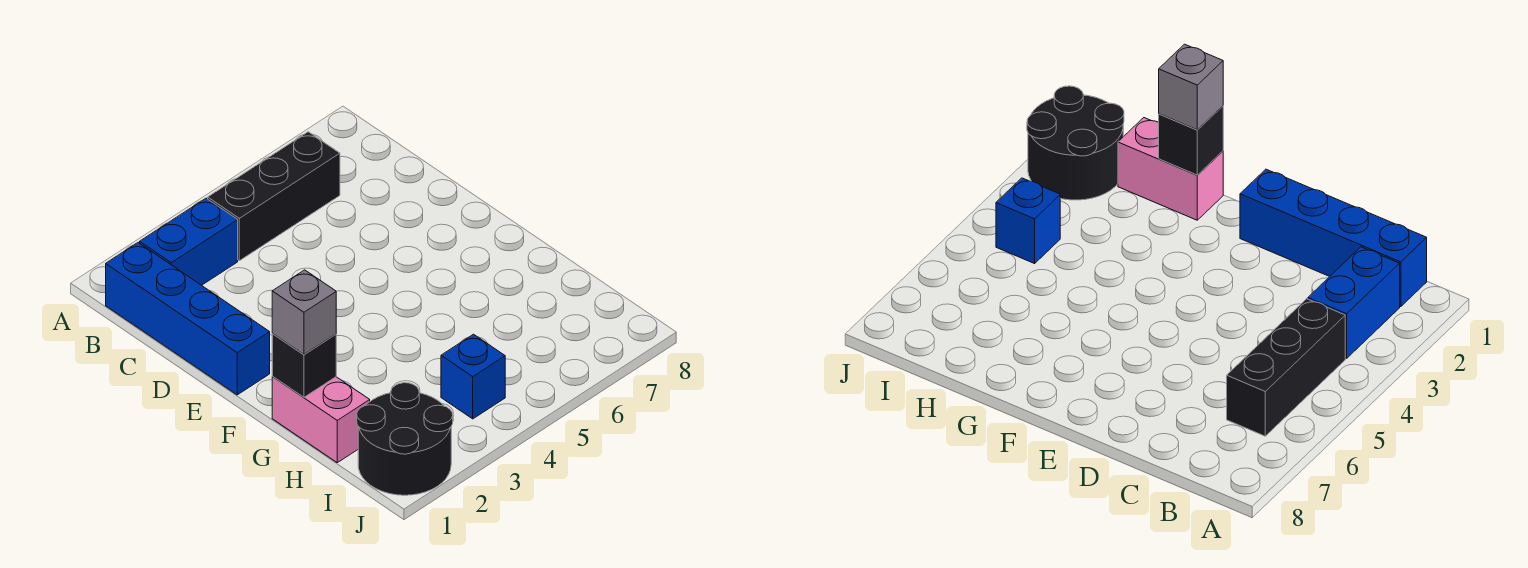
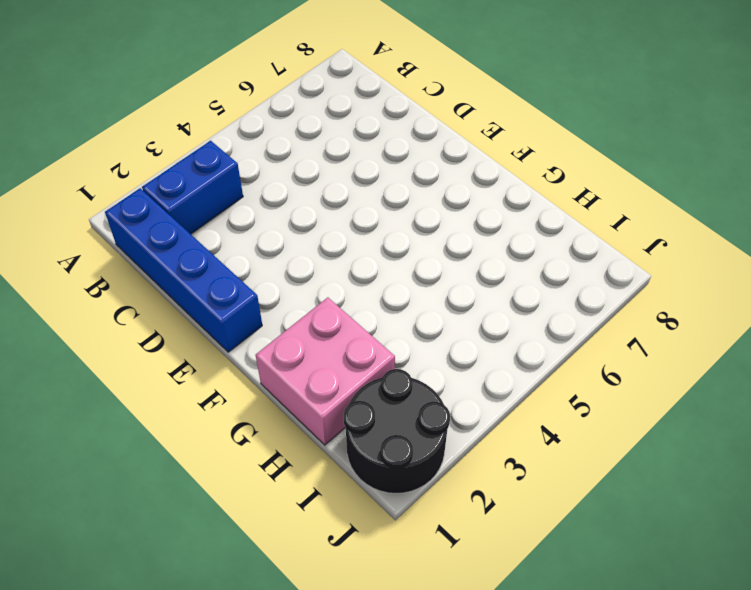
pink brick G1:H2 level 1 -> pink brick G1:H1 level 1
none -> black brick B4:B6 level 1
none -> blue brick I4 level 1

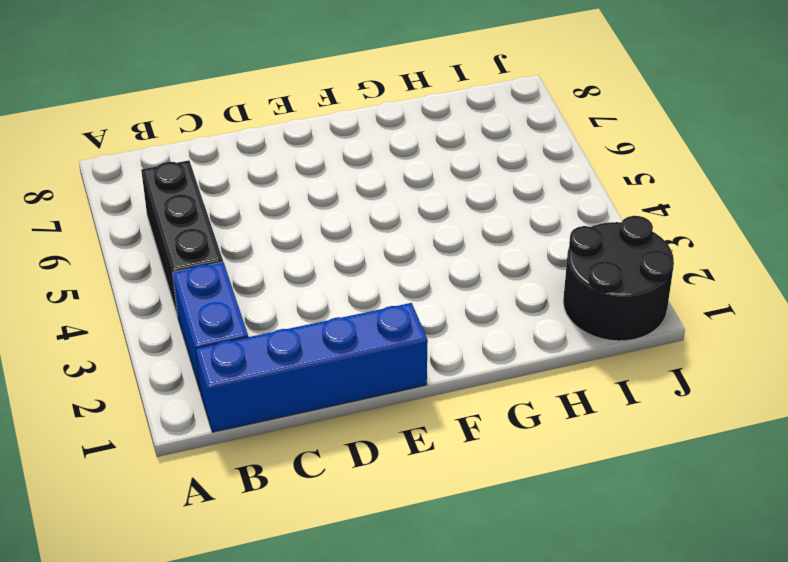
none -> pink brick G1:H1 level 1
none -> blue brick I4 level 1

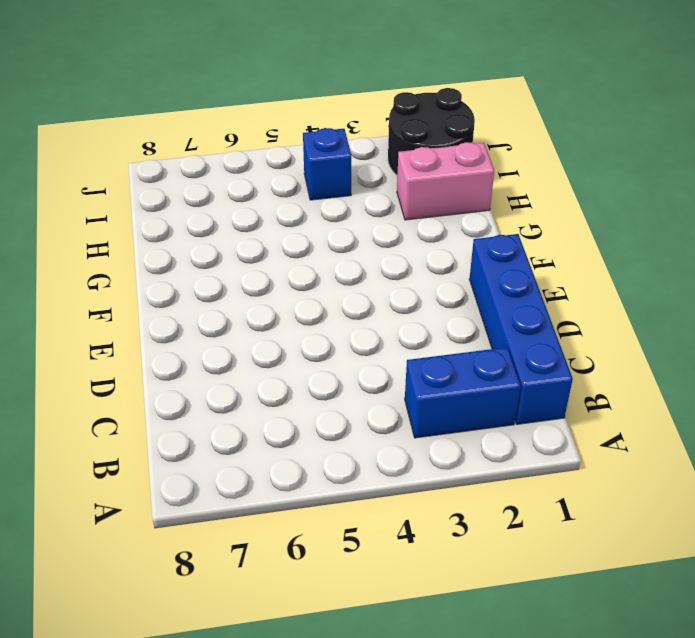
pink brick H1:H2 level 1 -> pink brick G1:H1 level 1
none -> black brick B4:B6 level 1
none -> black brick G1 level 2

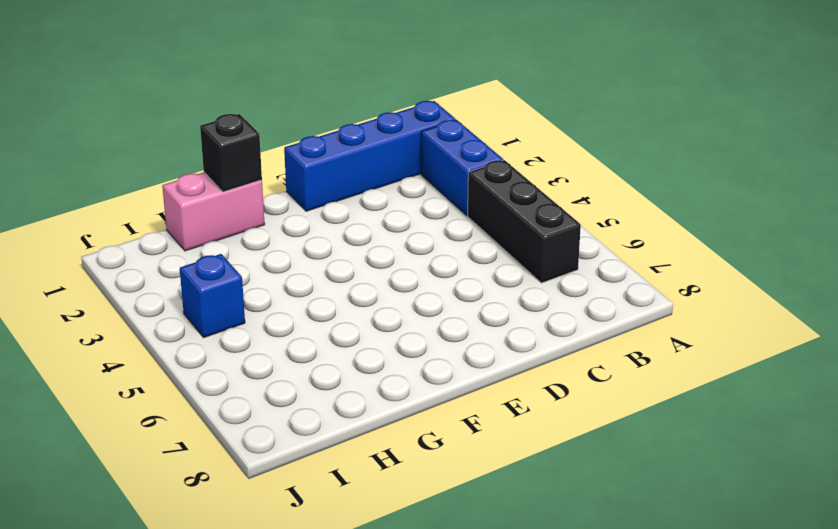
none -> black round brick I1:J2 level 1
none -> grey brick G1 level 3

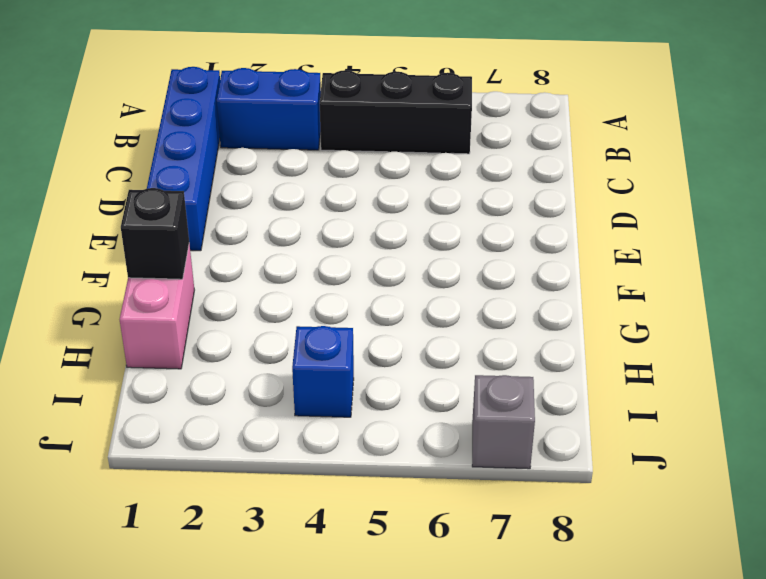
grey brick J7 level 1 -> grey brick G1 level 3
none -> black round brick I1:J2 level 1

